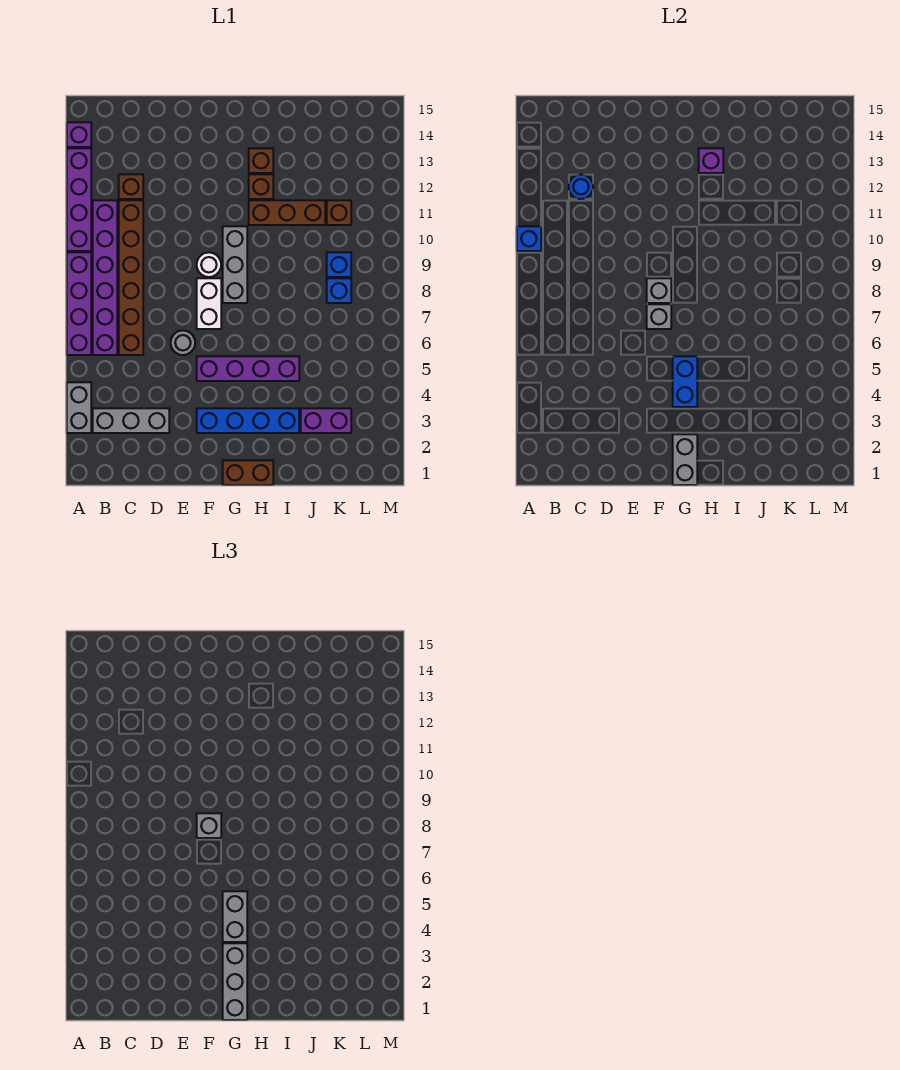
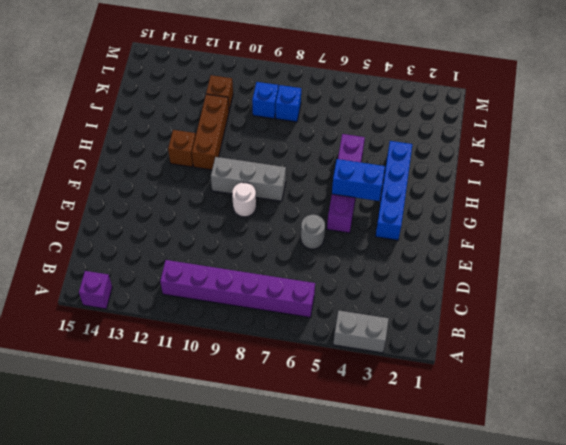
none -> purple brick A6:A9 level 1
none -> purple brick A10:A13 level 1
none -> grey brick B3:D3 level 1
none -> brown brick C6:C11 level 1

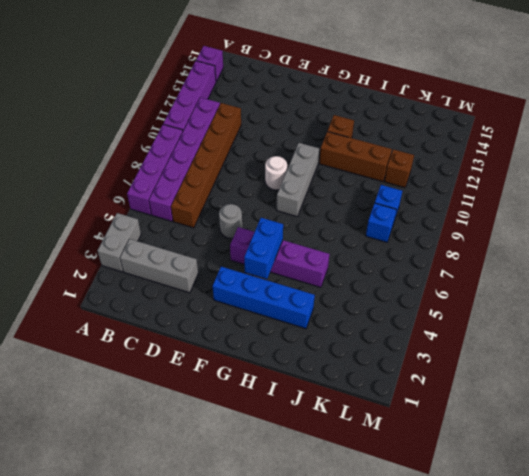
none -> brown brick C12 level 1
none -> white brick F7:F8 level 1
none -> brown brick G1:H1 level 1
none -> brown brick H13 level 1

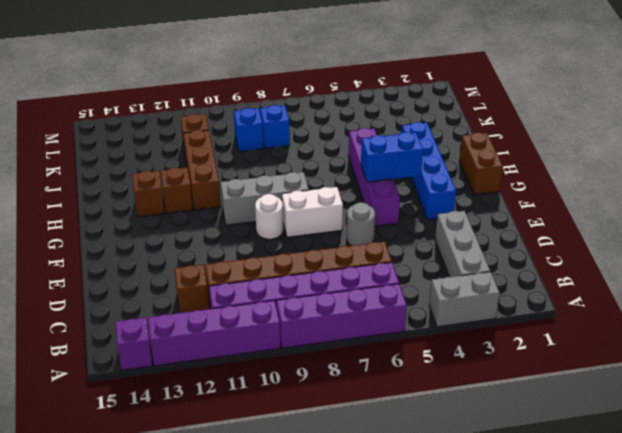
none -> purple brick J3:K3 level 1
none -> blue brick A10 level 2
none -> blue round brick C12 level 2
none -> grey brick F7 level 2

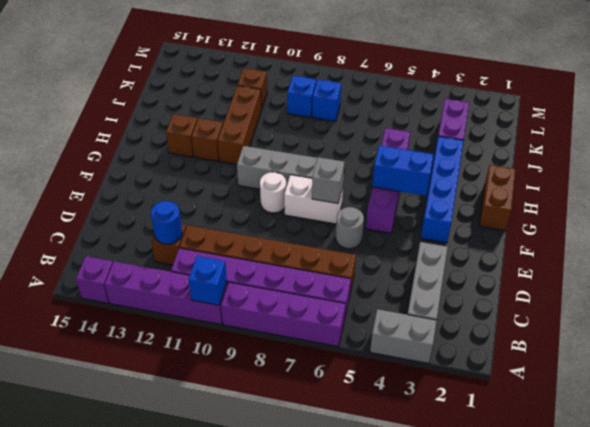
none -> grey brick F8 level 2
none -> grey brick G1:G2 level 2
none -> purple brick H13 level 2
none -> grey brick F8 level 3

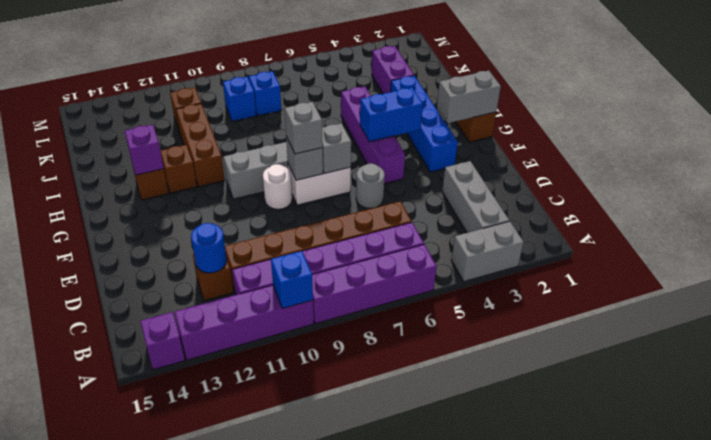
none -> grey brick G1:G3 level 3
none -> grey brick G4:G5 level 3

